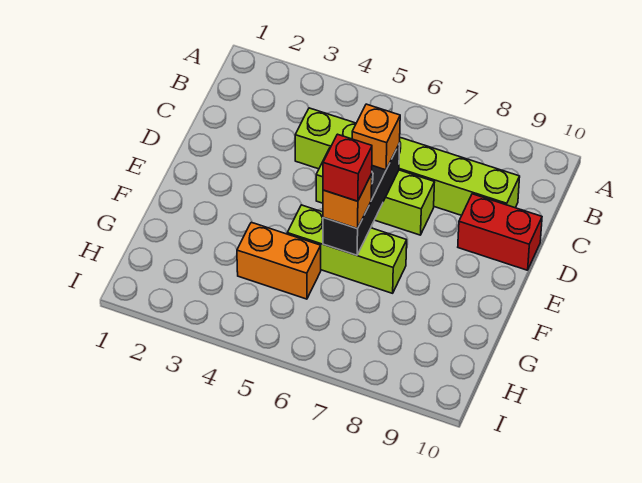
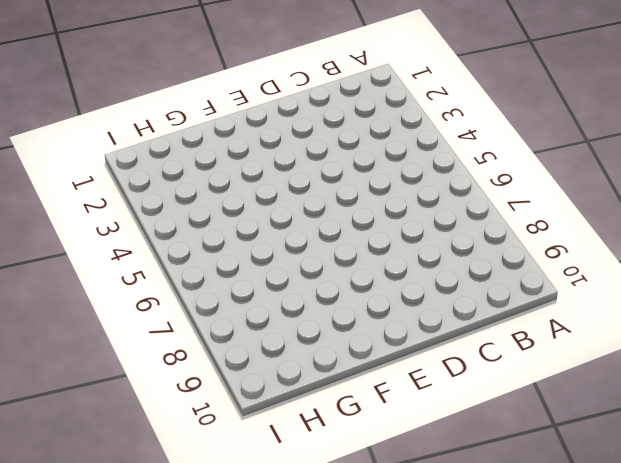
none -> lime brick C4:C9 level 1
none -> lime brick D5:D7 level 1

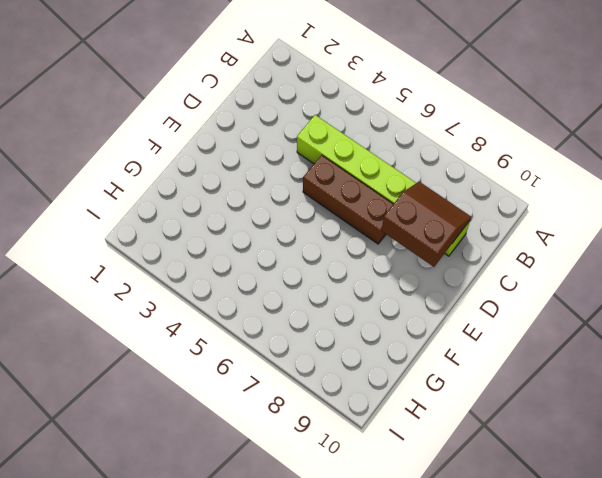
brown slope C8:D9 level 2 top D -> none
brown brick D5:D7 level 1 -> lime brick D5:D7 level 1
none -> red brick D9:D10 level 1
none -> lime brick F5:F7 level 1

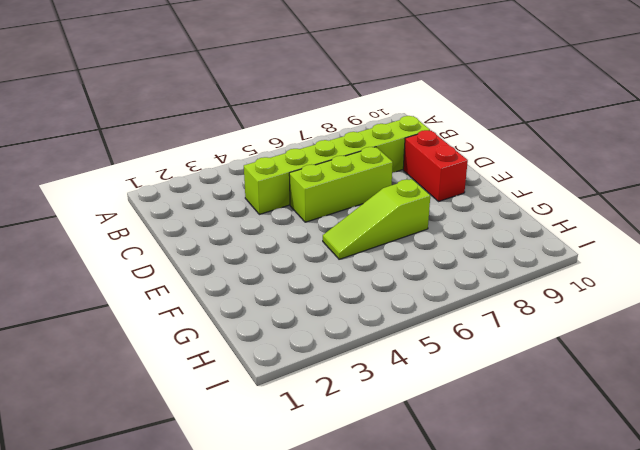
red brick D9:E9 level 1 -> red brick D9:D10 level 1
lime slope F5:F7 level 1 top 7 -> lime brick F5:F7 level 1
none -> orange brick G4:G5 level 1
none -> black brick D6:F6 level 2

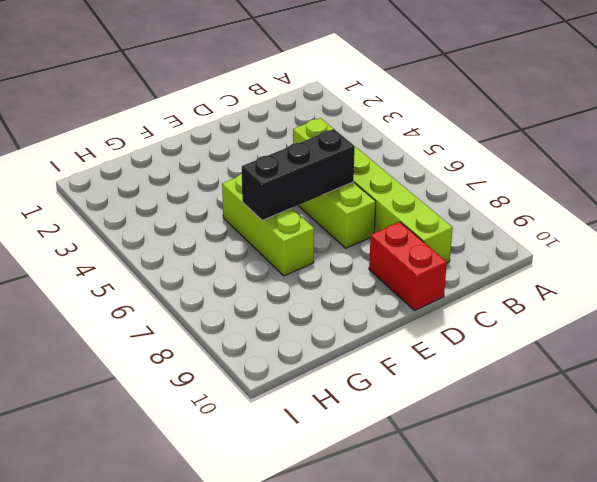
none -> orange brick G4:G5 level 1
none -> orange brick D6 level 3

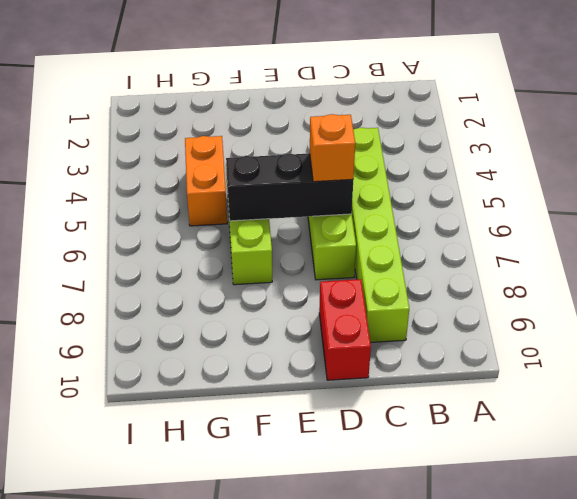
none -> orange brick F6 level 3
none -> red brick F6 level 4

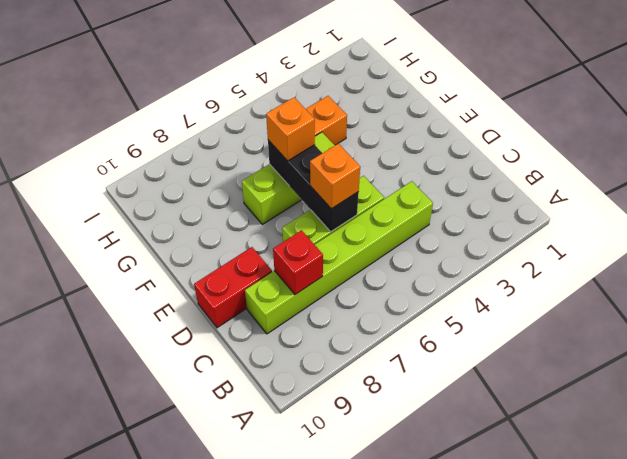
red brick C8 level 2 -> red brick F6 level 4

